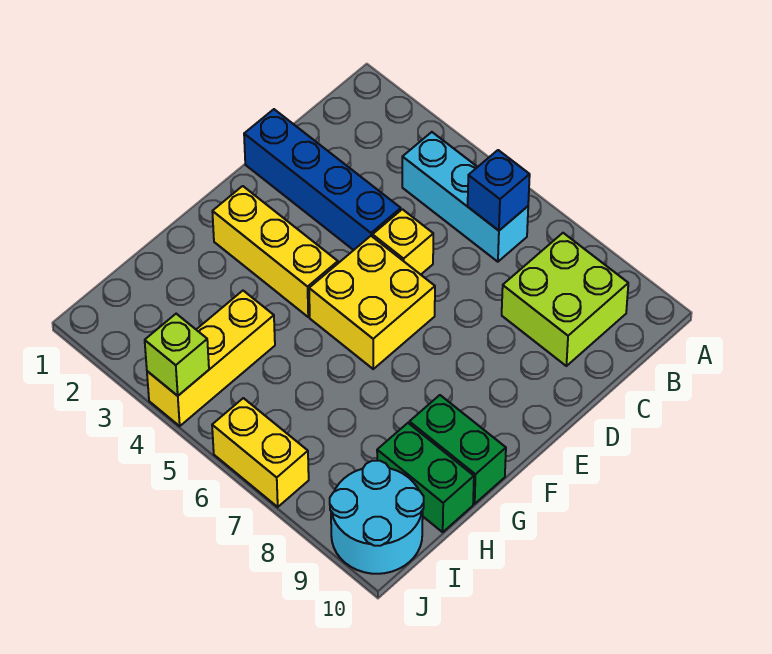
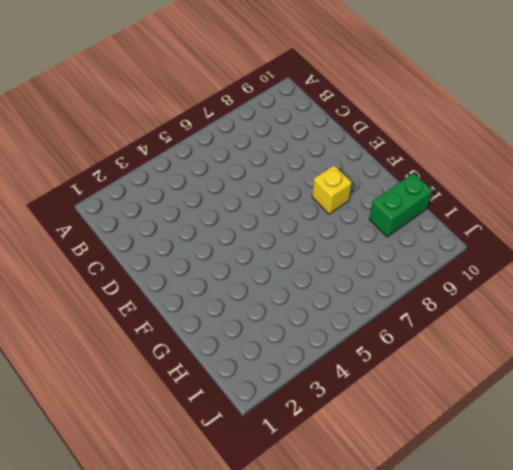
yellow brick F8 level 1 -> yellow brick D5 level 1
none -> cyan brick B4:B6 level 1
none -> lime brick B8:C9 level 1
none -> blue brick D1:D4 level 1

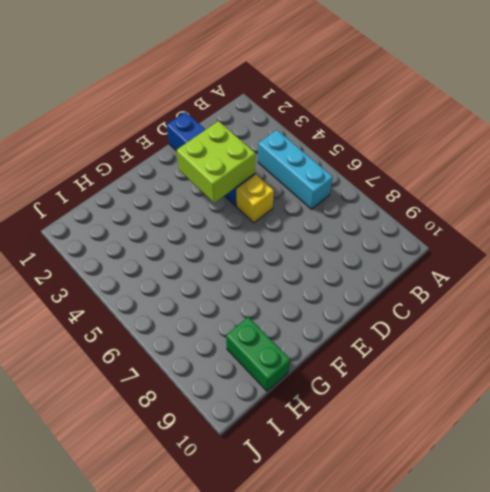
lime brick D3:E4 level 2 -> lime brick B8:C9 level 1
none -> yellow brick E5:F6 level 1
none -> yellow brick F2:F4 level 1
none -> green brick G9:G10 level 1

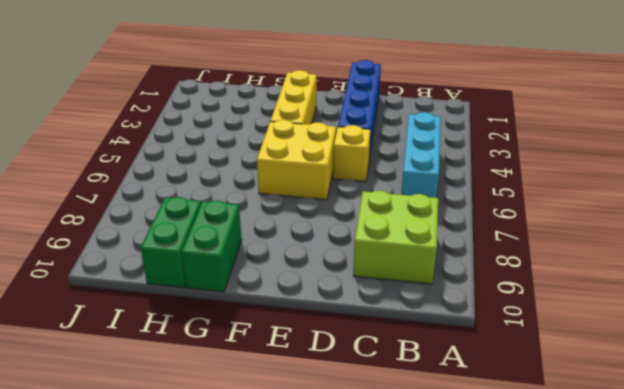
none -> yellow brick H4:J4 level 1
none -> cyan round brick I9:J10 level 1
none -> yellow brick J6:J7 level 1

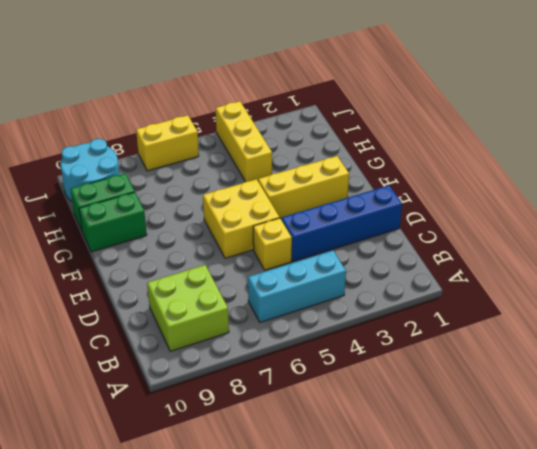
none -> blue brick B6 level 2
none -> lime brick J4 level 2

